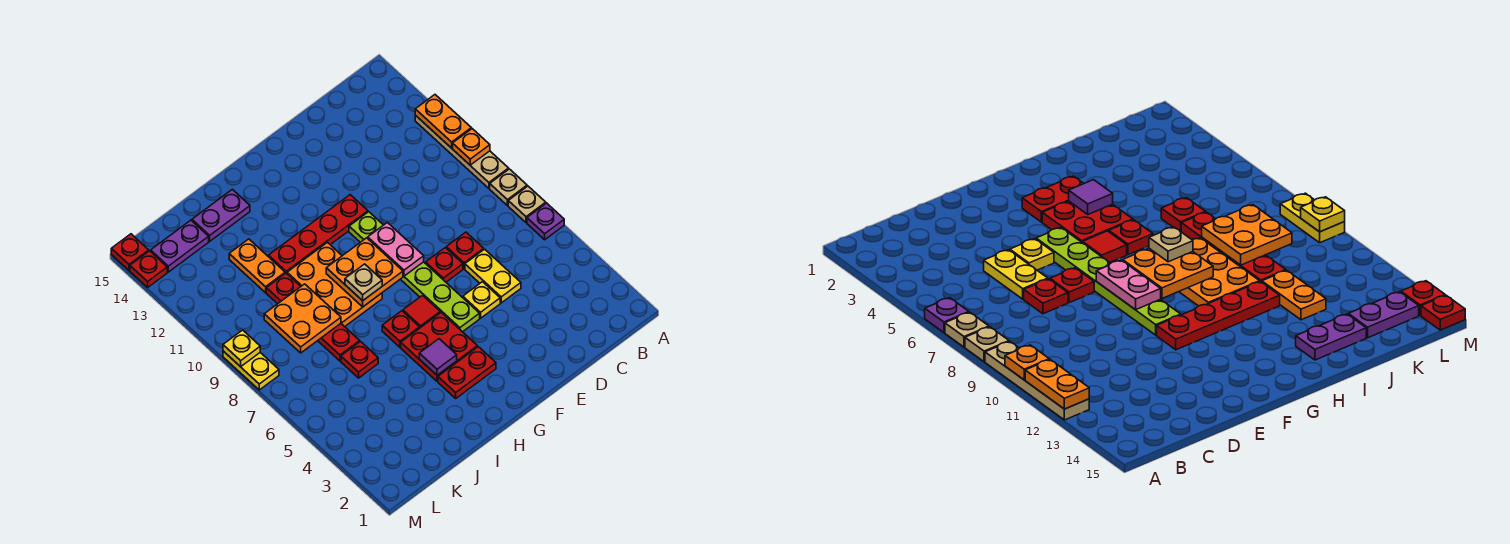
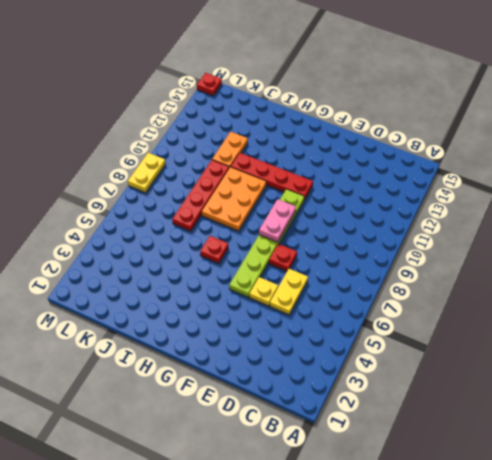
none -> purple plate A6 level 1
none -> tan plate A7 level 1
none -> tan plate A8 level 1
none -> tan plate A9:A12 level 1

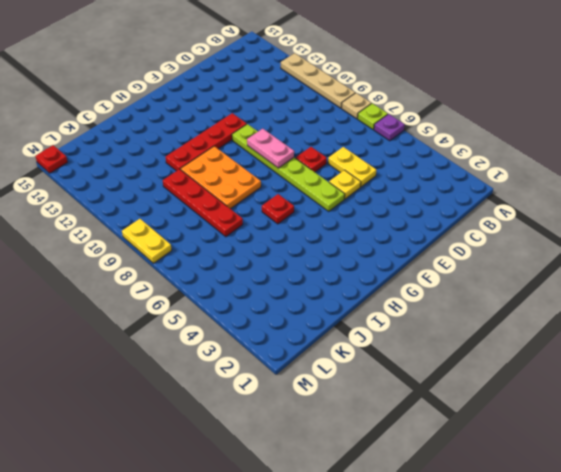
lime plate A7 level 1 -> tan plate A7 level 1
none -> red plate D7 level 1
none -> red plate G3:H3 level 1
none -> red plate G4:H5 level 1
none -> red tile G6 level 1

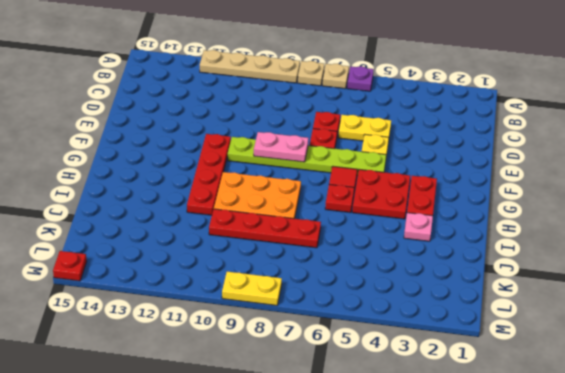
pink plate I3 level 1 -> none
none -> purple plate I14:J14 level 1
none -> red plate J6 level 1
none -> orange plate J11:J12 level 1
none -> purple plate K14:L14 level 1

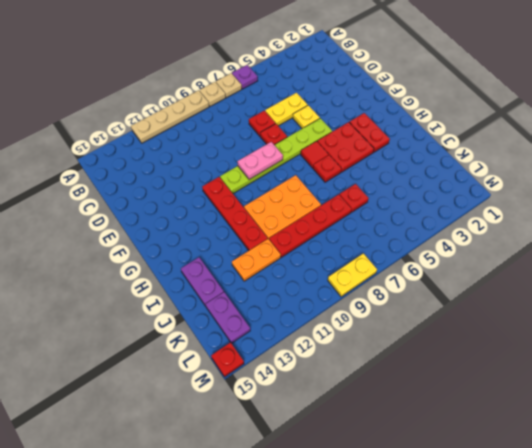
none -> red plate M14 level 1
none -> orange plate A10 level 2
none -> orange plate A11:A12 level 2
none -> orange plate G8:H9 level 2

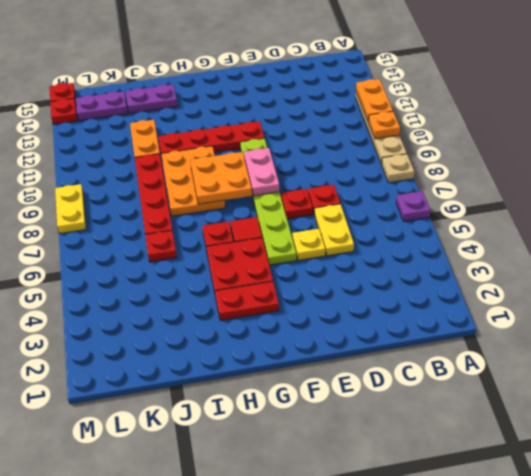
none -> tan plate A7 level 1
none -> purple tile H4 level 2
none -> orange plate J8:K9 level 2
none -> yellow plate M9 level 2

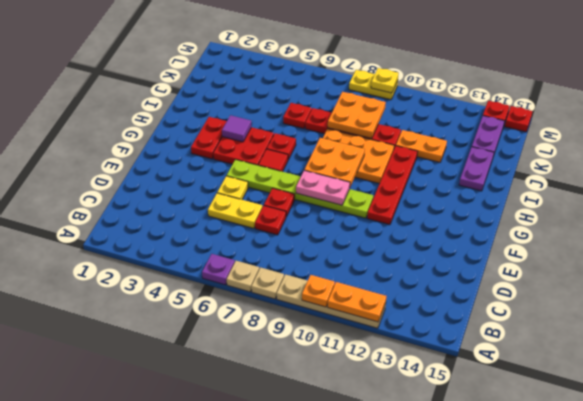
none -> tan plate H8 level 3

